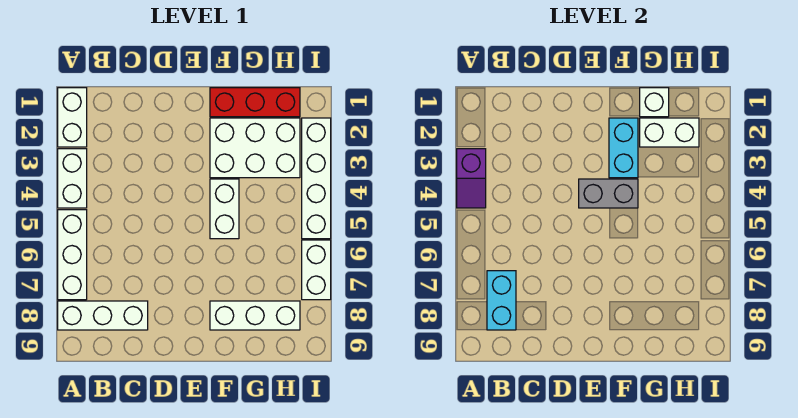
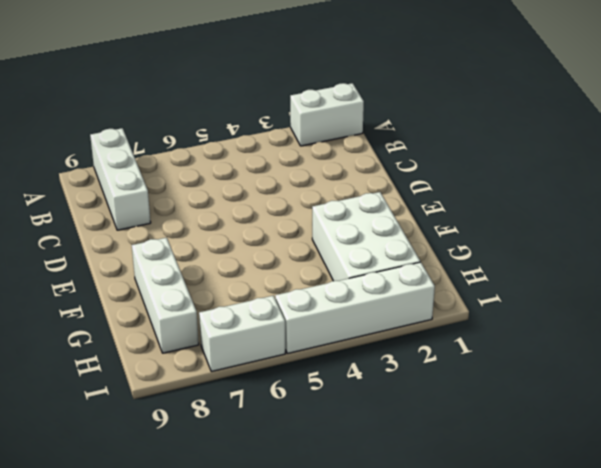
none -> white brick A3:A4 level 1
none -> white brick A5:A7 level 1
none -> red brick F1:H1 level 1

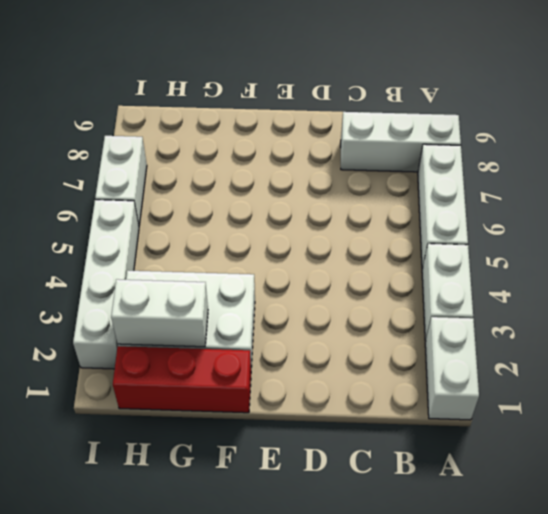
none -> white brick F4:F5 level 1
none -> white brick F8:H8 level 1
none -> purple slope A3:A4 level 2 top 3

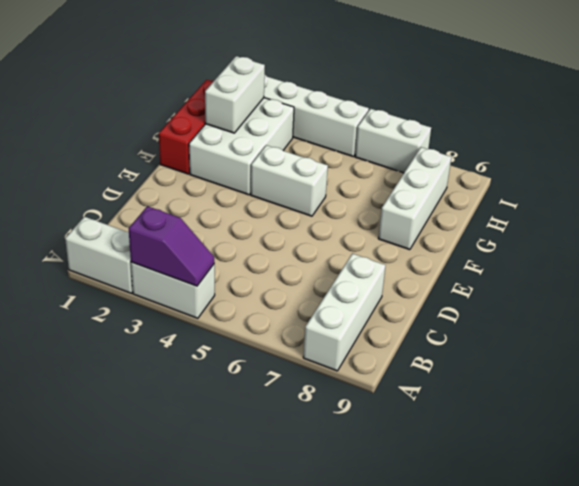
none -> white brick A5:A7 level 1
none -> cyan brick B7:B8 level 2
none -> grey brick E4:F4 level 2

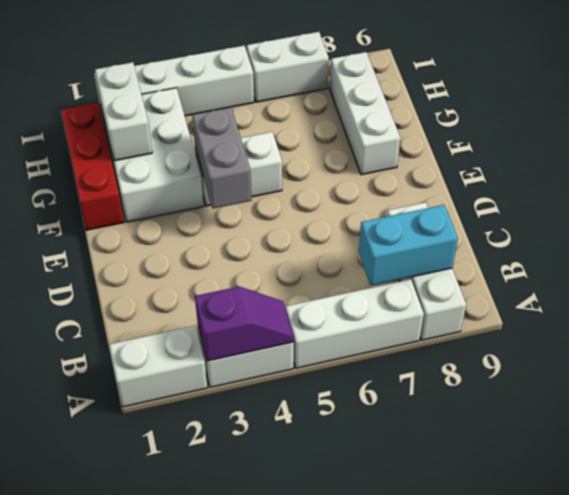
none -> cyan brick F2:F3 level 2
none -> white brick G1 level 2

